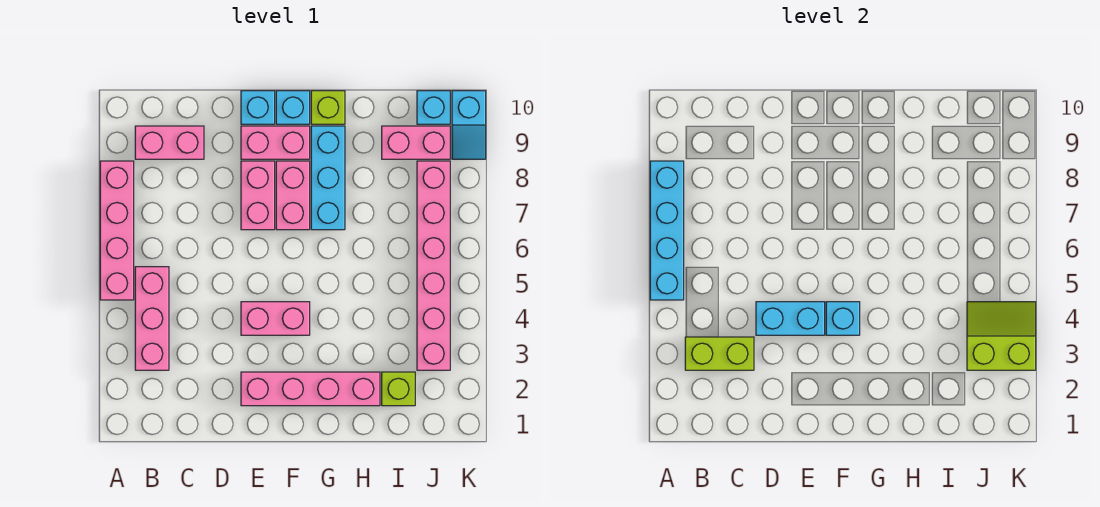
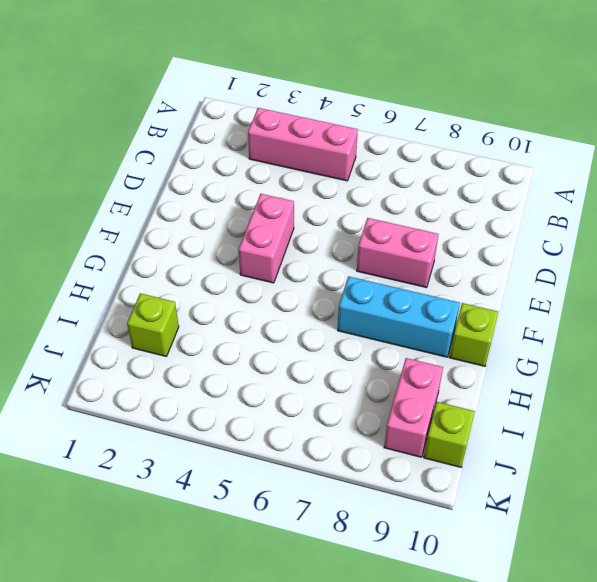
lime brick J10 level 1 -> cyan brick J10 level 1
none -> pink brick A5:A8 level 1
none -> pink brick B9:C9 level 1
none -> pink brick E2:H2 level 1

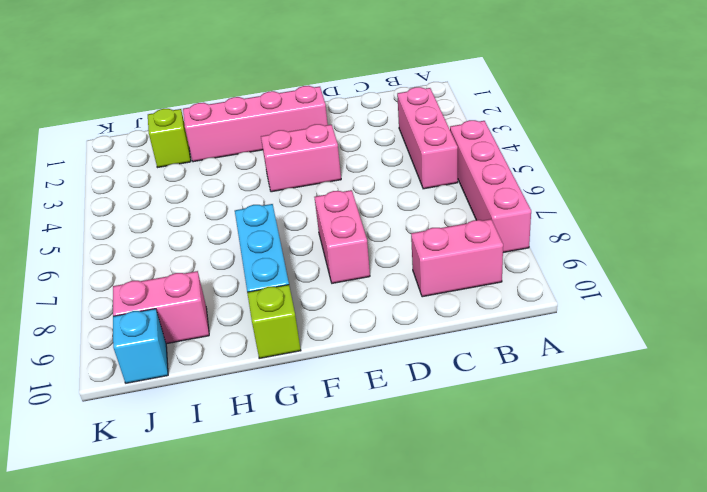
none -> pink brick E9:F9 level 1
none -> cyan brick E10 level 1
none -> pink brick F7:F8 level 1

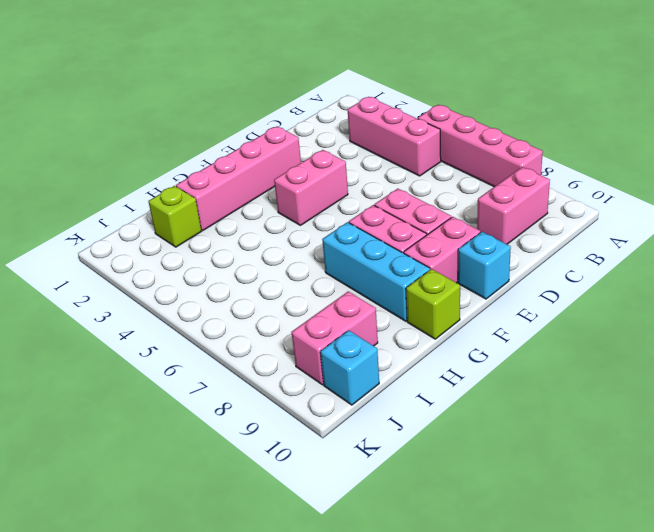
none -> cyan brick F10 level 1
none -> pink brick J3:J8 level 1
none -> cyan slope K9:K10 level 1 top 10

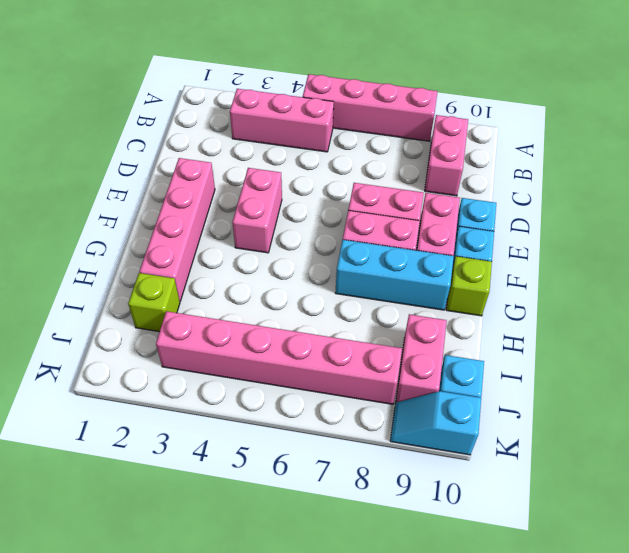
none -> cyan brick A5:A8 level 2
none -> lime brick B3:C3 level 2
none -> cyan brick D4:E4 level 2

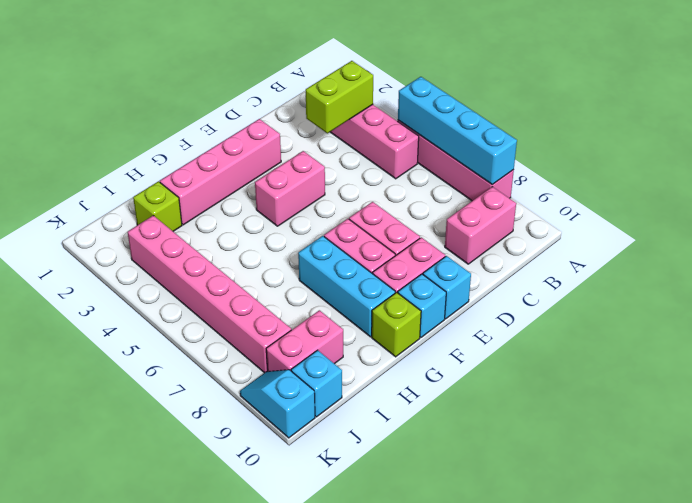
none -> cyan brick D4:E4 level 2
none -> cyan brick F4 level 2
none -> lime slope J3:K4 level 2 top 3

